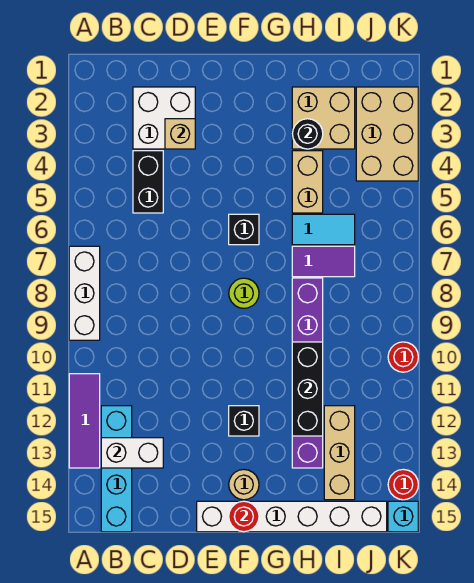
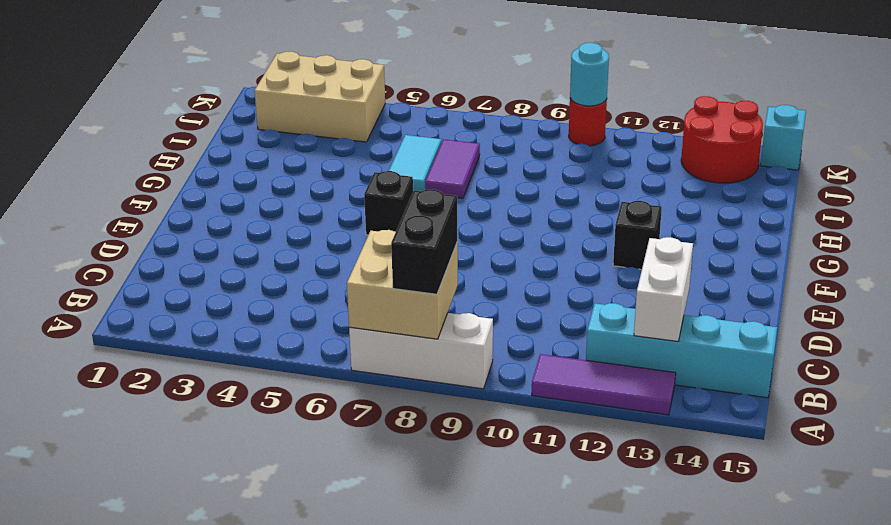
tan brick A7:B8 level 2 -> tan brick H2:I3 level 1
black brick A8:B8 level 3 -> black brick C4:C5 level 1
red round brick J13:K14 level 1 -> red round brick K14 level 1
cyan round brick K10 level 2 -> none
none -> white brick C2:D3 level 1
none -> white brick E15:J15 level 1
none -> lime round brick F8 level 1

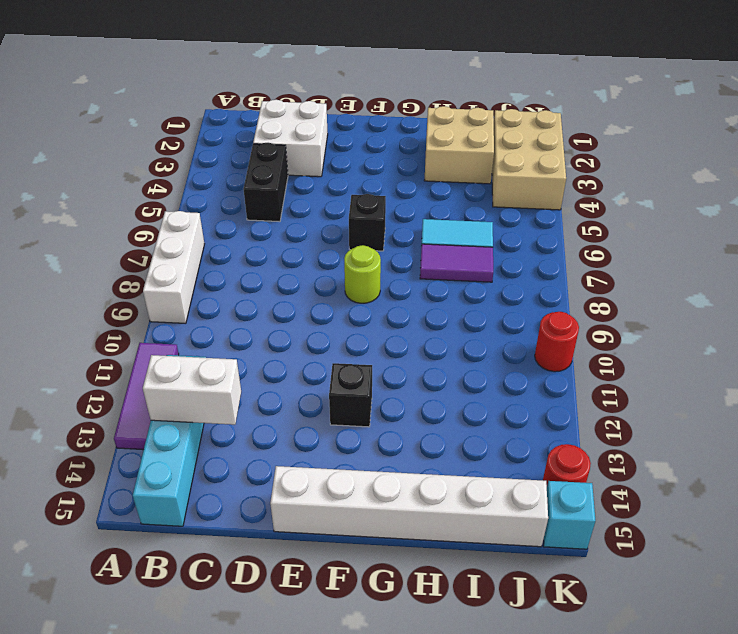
none -> tan round brick F14 level 1
none -> tan brick H4:H5 level 1
none -> purple brick H8:H13 level 1

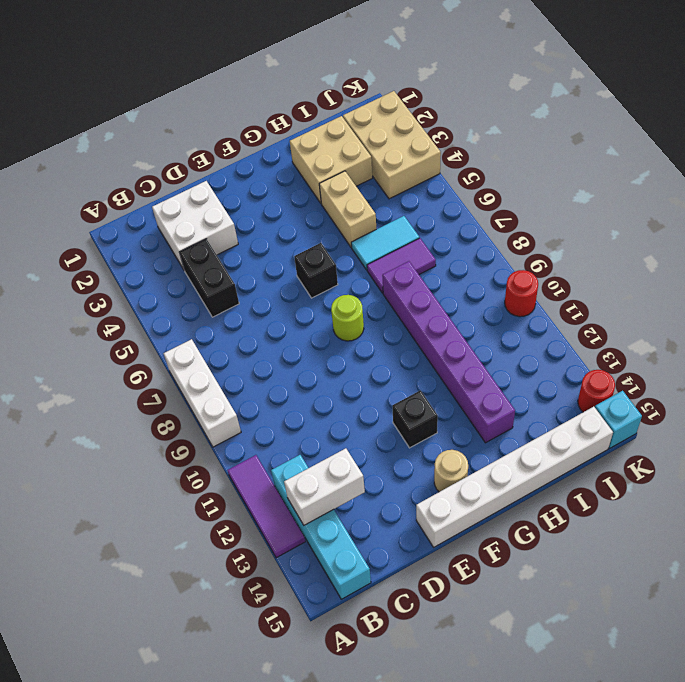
none -> tan brick I12:I14 level 1
none -> tan brick D3 level 2
none -> red round brick F15 level 2

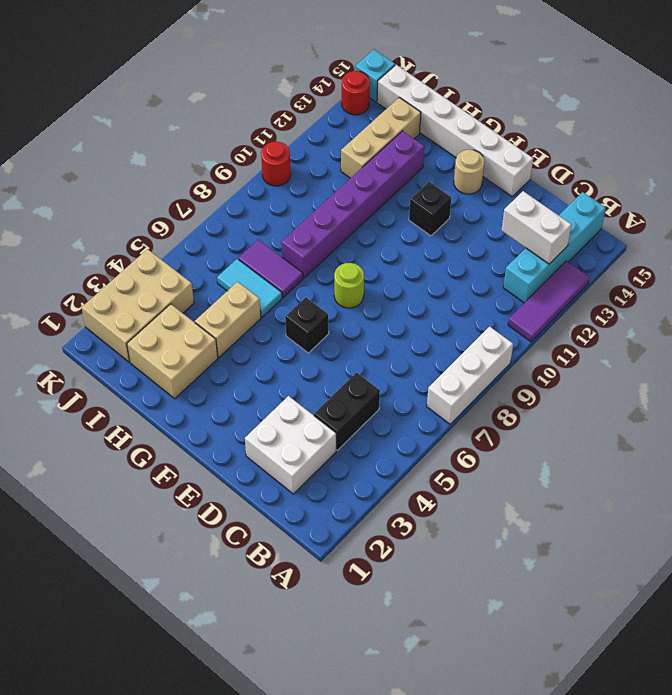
none -> tan brick D3 level 2
none -> red round brick F15 level 2
none -> black round brick H3 level 2

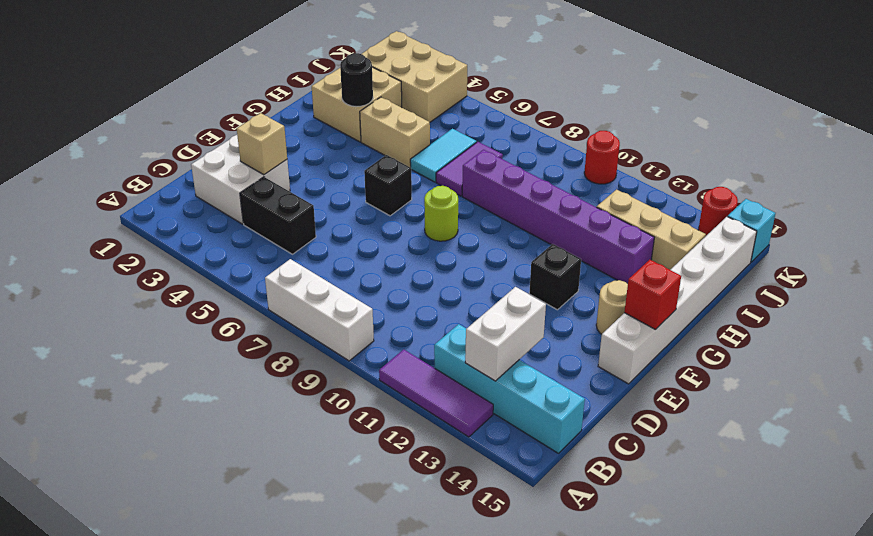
red brick F15 level 2 -> red round brick F15 level 2
none -> black brick H10:H12 level 2

